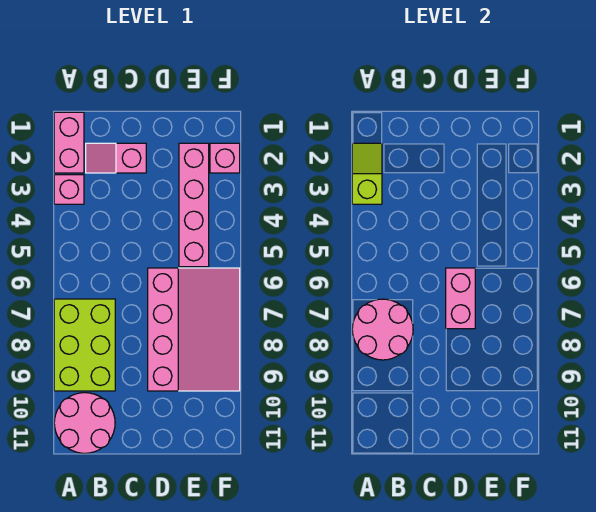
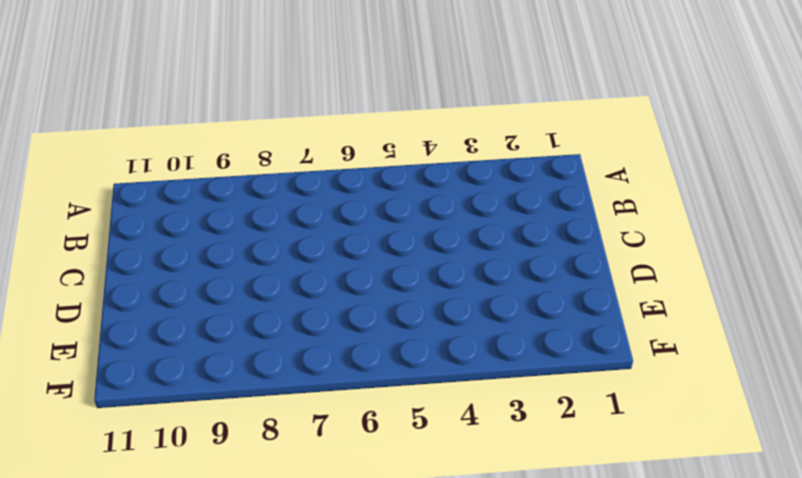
none -> pink brick A1:A2 level 1
none -> pink brick A3 level 1

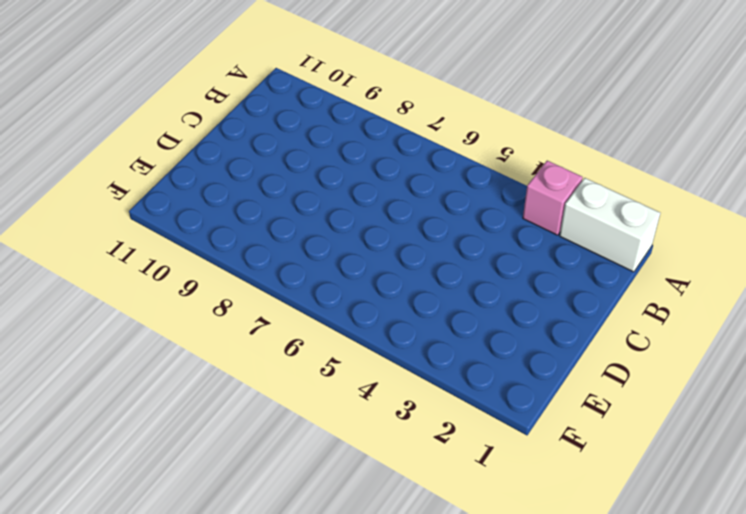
white brick A1:A2 level 1 -> pink brick A1:A2 level 1
none -> lime brick A7:B9 level 1
none -> pink round brick A10:B11 level 1

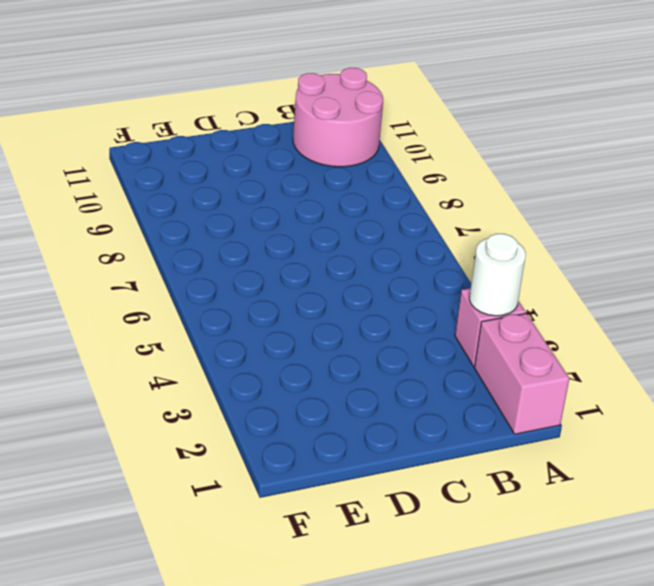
white round brick A3 level 2 -> lime slope A2:A3 level 2 top 3
none -> lime brick A7:B9 level 1
none -> pink slope B2:C2 level 1 top C

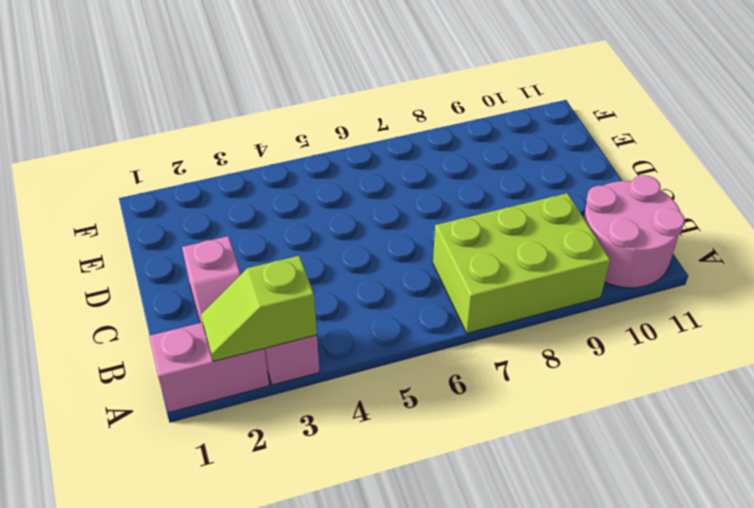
none -> pink slope D6:F9 level 1 top D
none -> pink brick E2:E5 level 1

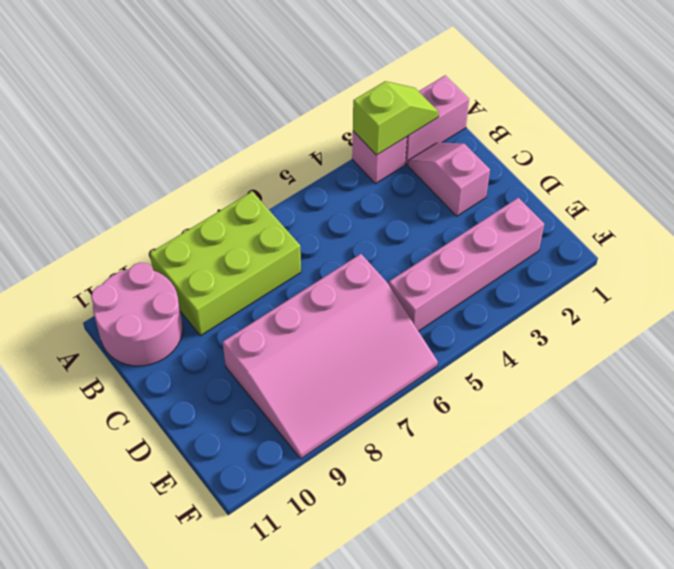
none -> pink brick F2 level 1
none -> pink round brick A7:B8 level 2

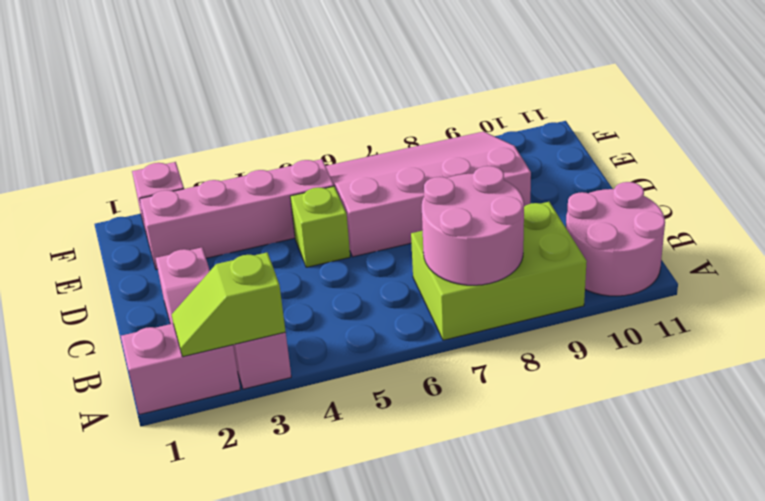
lime brick D5 level 1 -> none
none -> pink brick D6:D7 level 2

